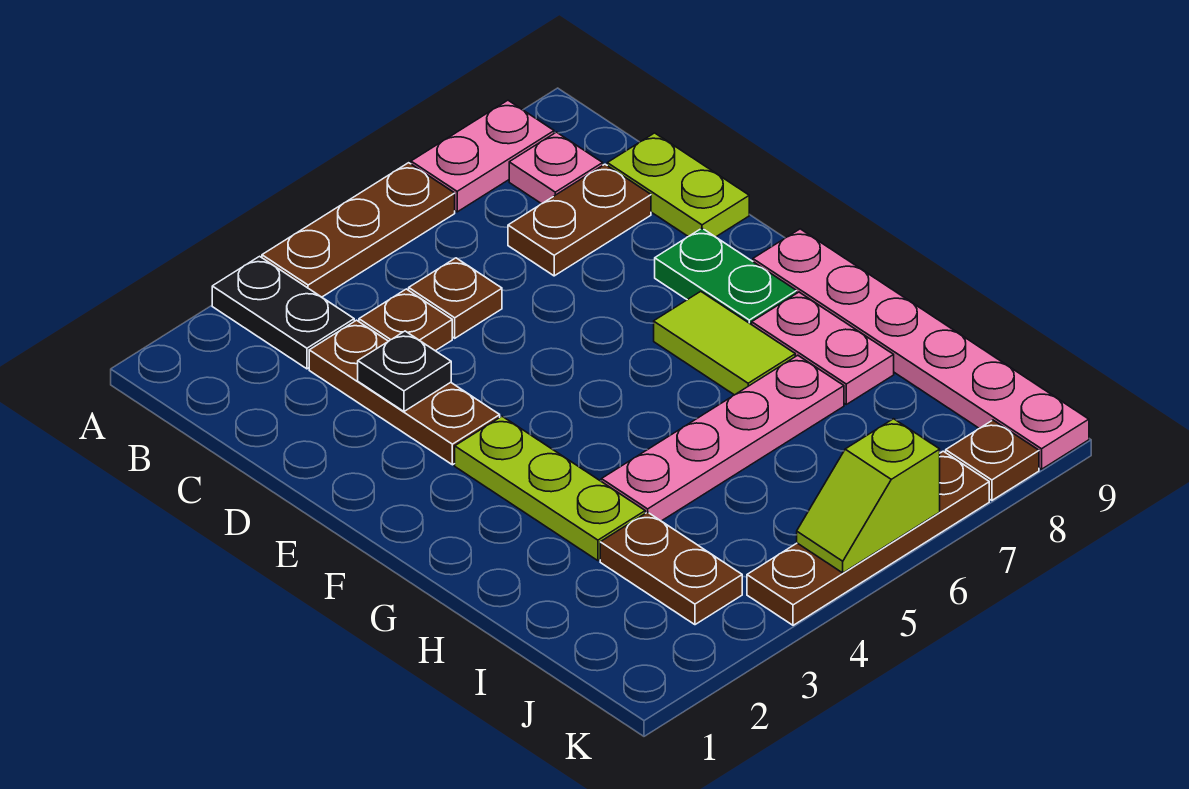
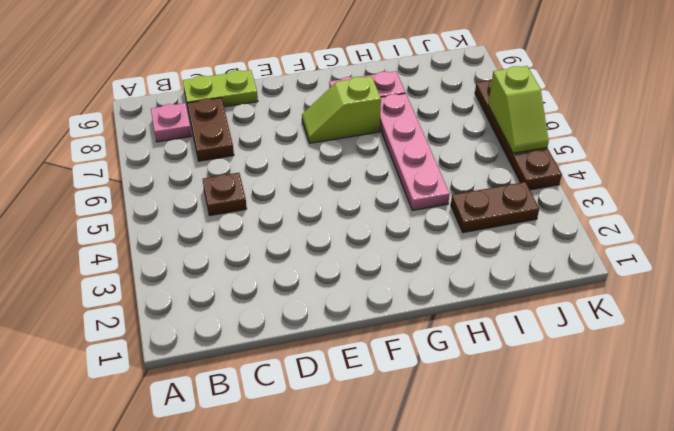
lime slope F7:G7 level 1 top G -> lime tile F7:G7 level 1
none -> black plate A3:B3 level 1
none -> brown plate A4:A6 level 1
none -> pink plate A7:A8 level 1

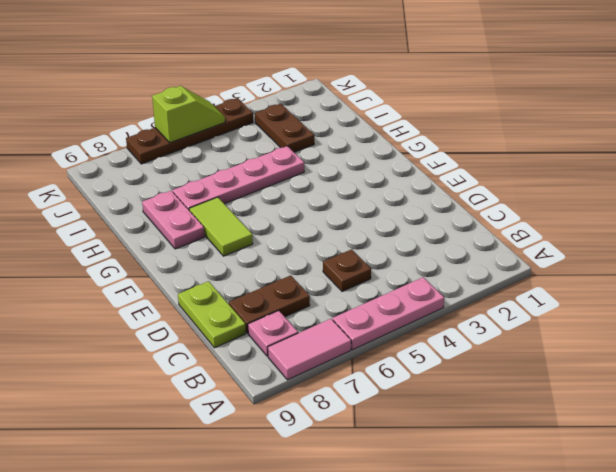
pink plate A4:A6 level 1 -> brown plate A4:A6 level 1
pink tile A7:A8 level 1 -> pink plate A7:A8 level 1
none -> black plate A3:B3 level 1
none -> brown plate C3:E3 level 1
none -> brown plate C4 level 1

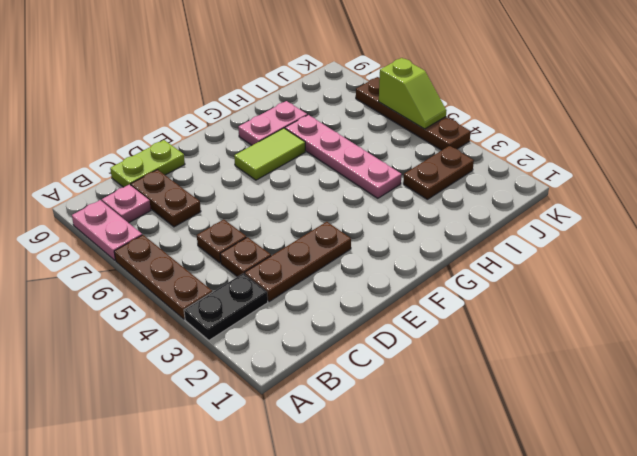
none -> green plate E8:F8 level 1
none -> lime plate F3:H3 level 1
none -> pink plate F9:K9 level 1

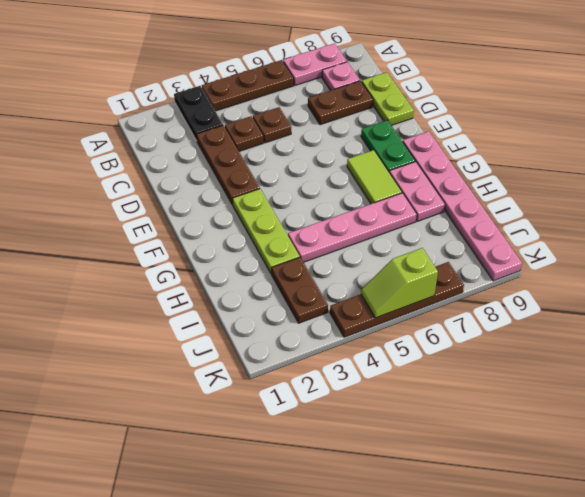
none -> brown plate K8 level 1
none -> black plate D3 level 2

